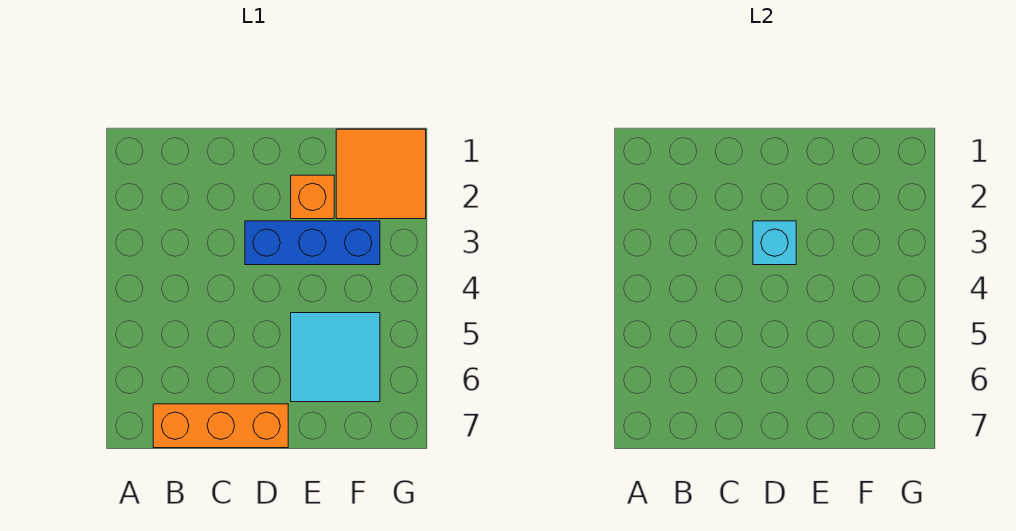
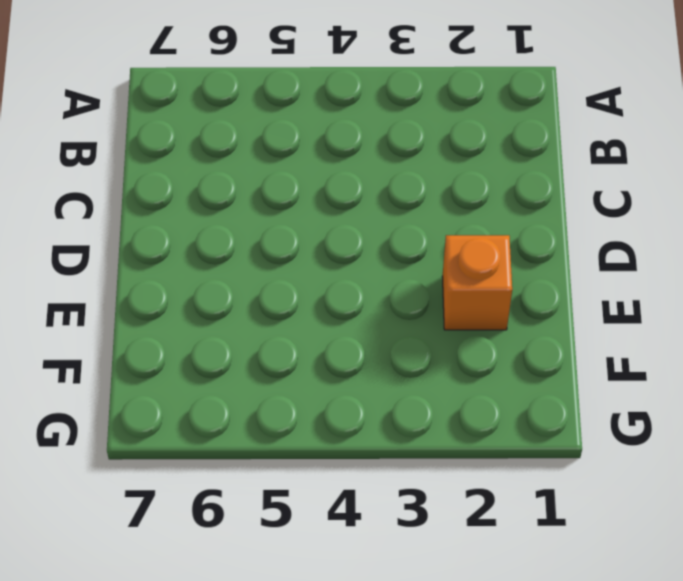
none -> orange brick B7:D7 level 1
none -> blue brick D3:F3 level 1

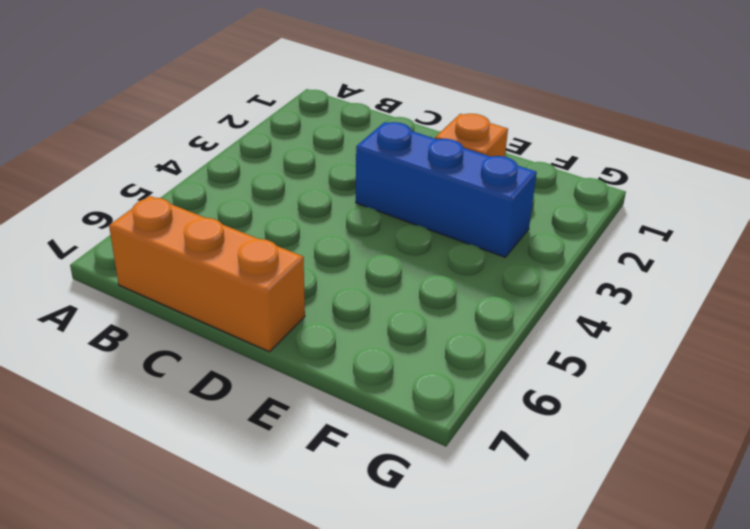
none -> cyan tile E5:F6 level 1
none -> orange tile F1:G2 level 1

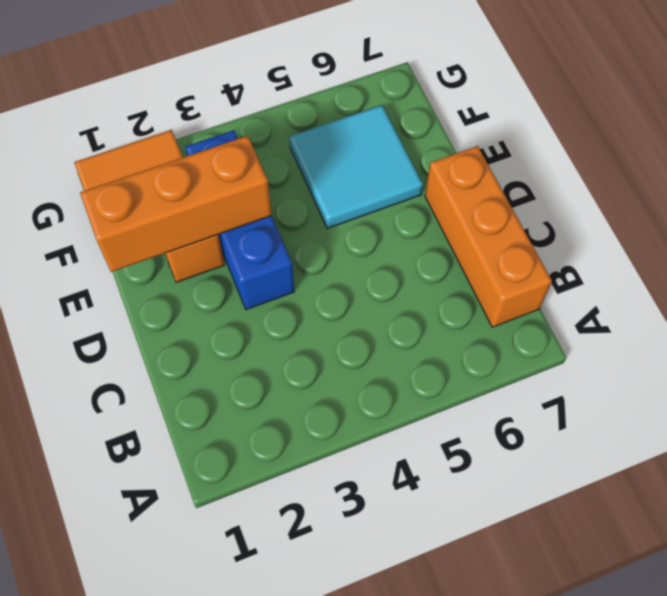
orange brick E1:E3 level 2 -> none
none -> cyan brick D3 level 2

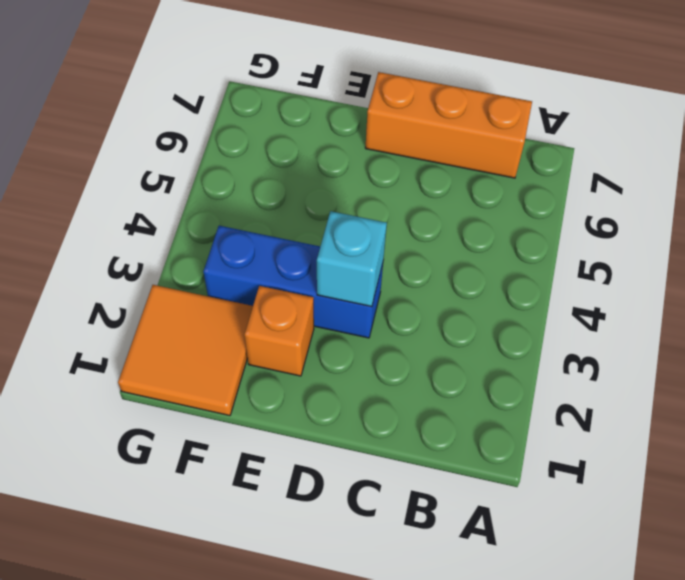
none -> cyan tile E5:F6 level 1

